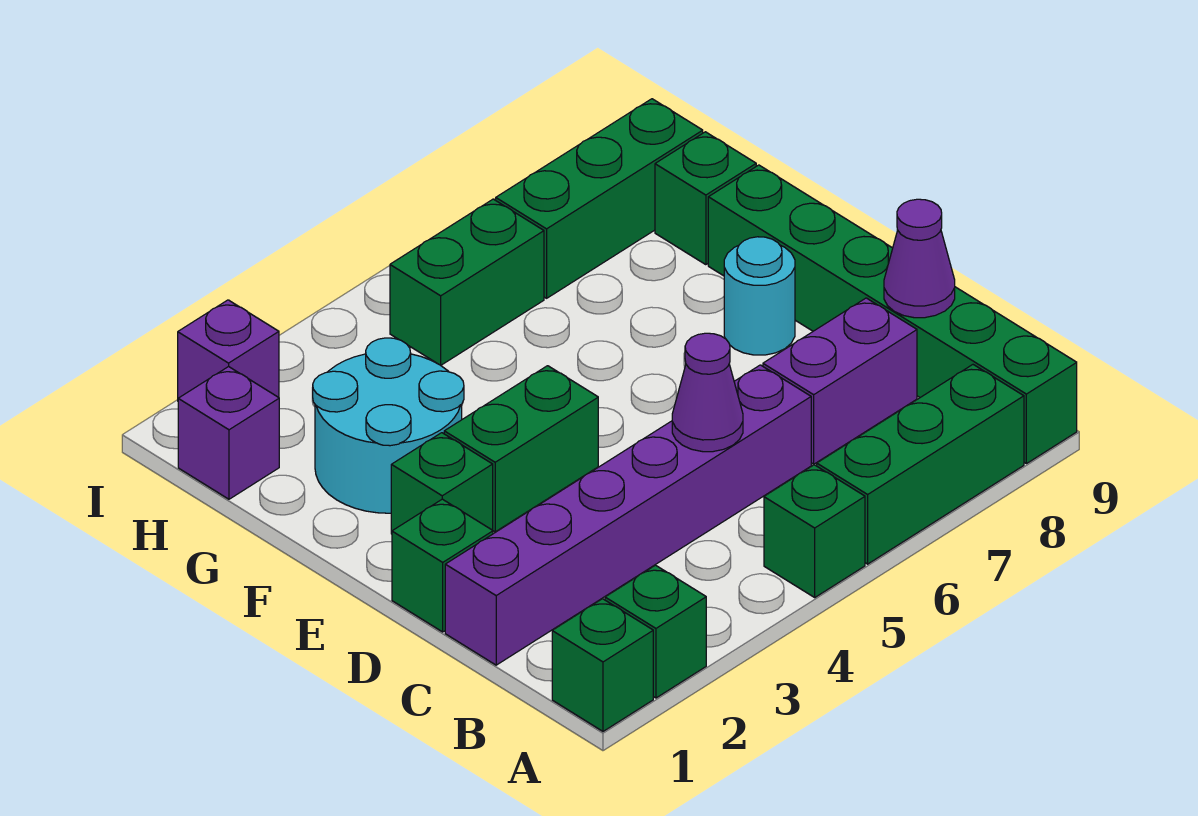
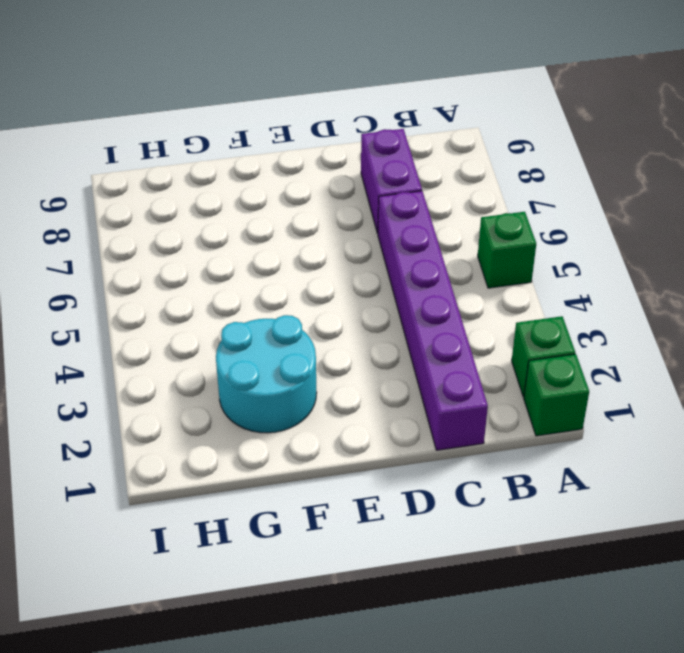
none -> green brick A6:A8 level 1
none -> green brick A9:F9 level 1
none -> green brick D1 level 1

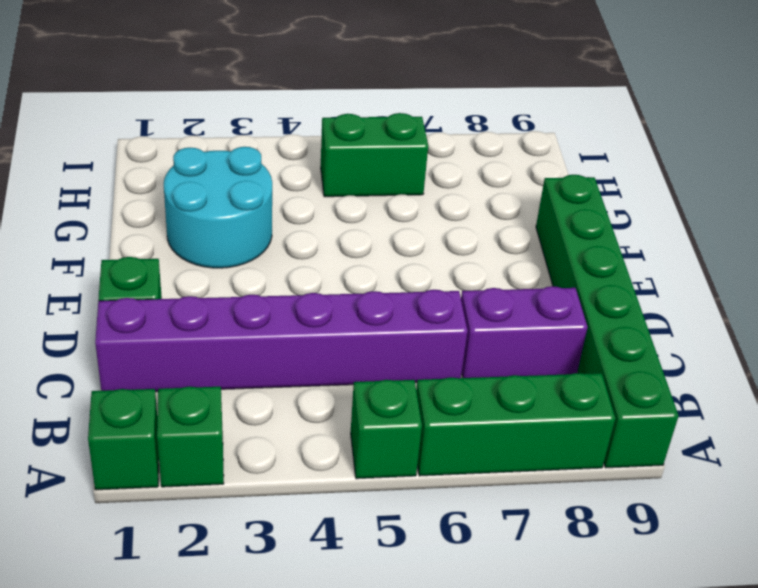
none -> green brick E2 level 1
none -> green brick E3:E4 level 1
none -> cyan round brick E8 level 1

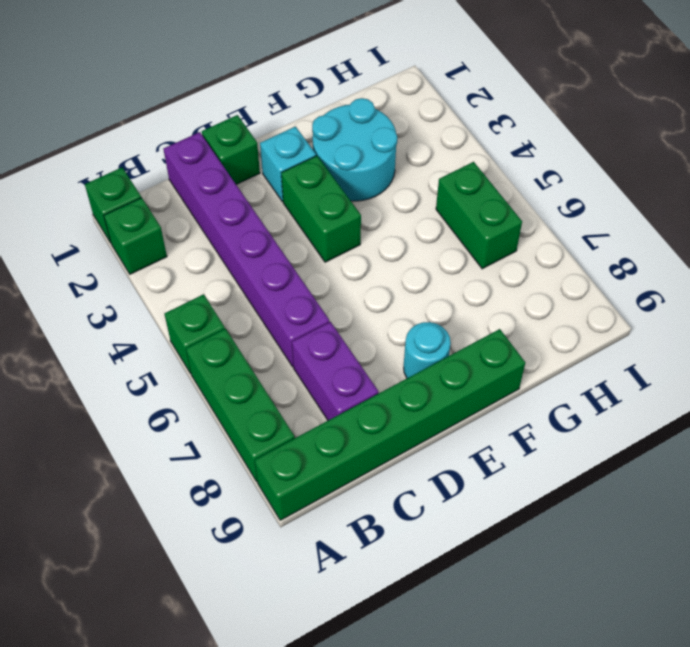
cyan brick E2 level 1 -> green brick E2 level 1
none -> green brick G9 level 1
none -> purple brick H1 level 1
none -> green brick H7:H9 level 1

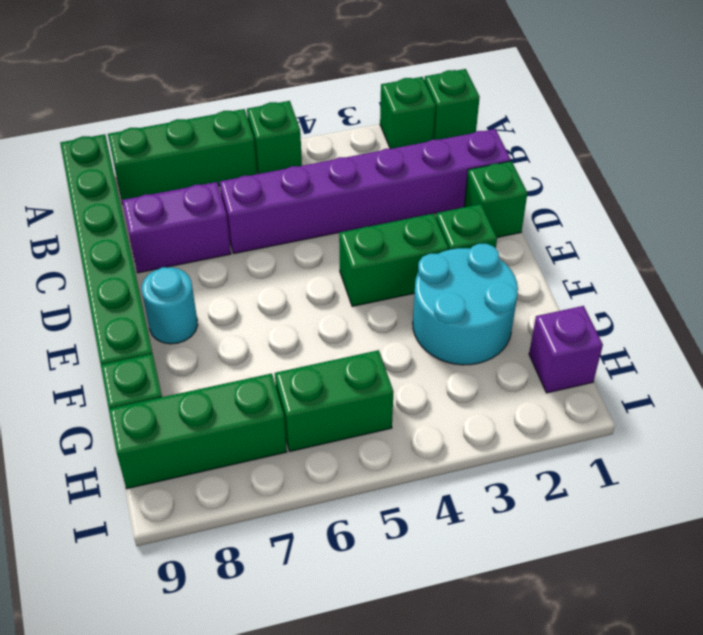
none -> purple brick I2 level 1
none -> purple cone C5 level 2
none -> purple cone C9 level 2

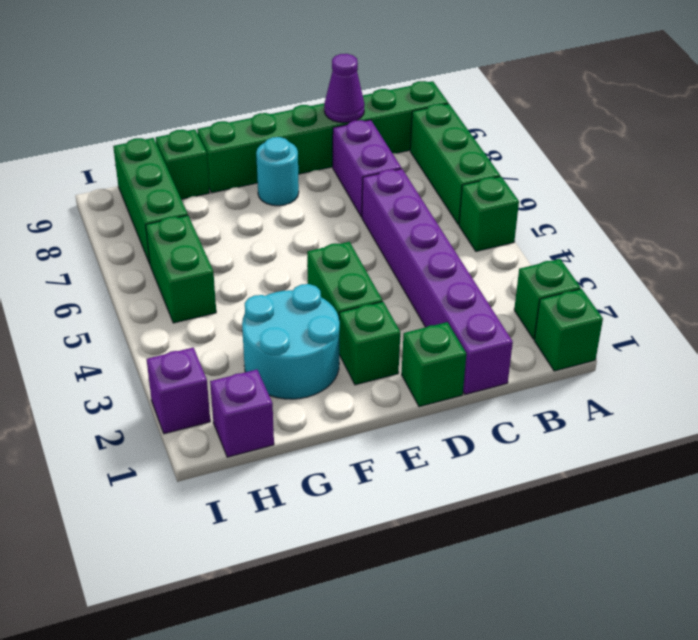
none -> purple cone C5 level 2

